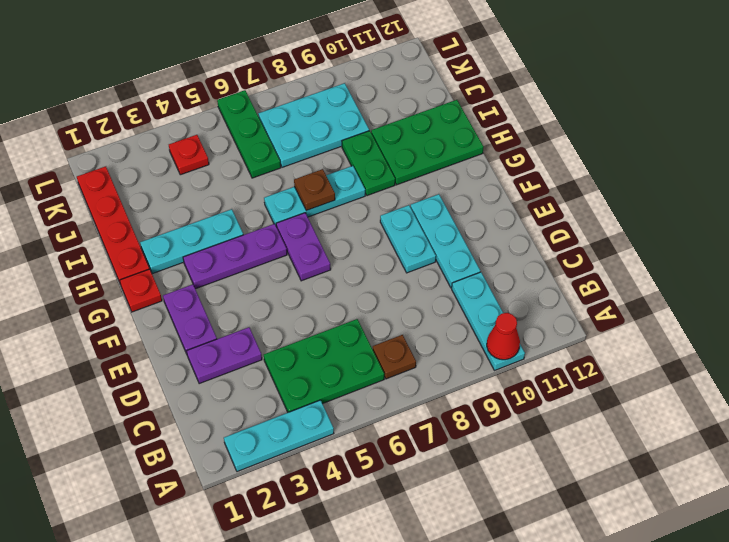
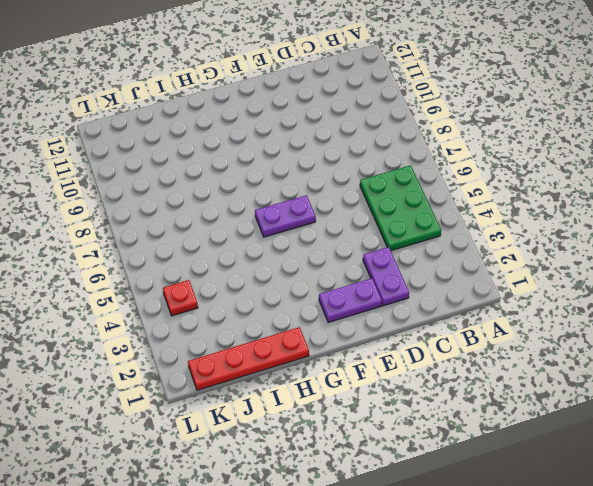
none -> cyan plate A2:A4 level 1
none -> cyan plate A10:C10 level 1
none -> brown plate B7 level 1

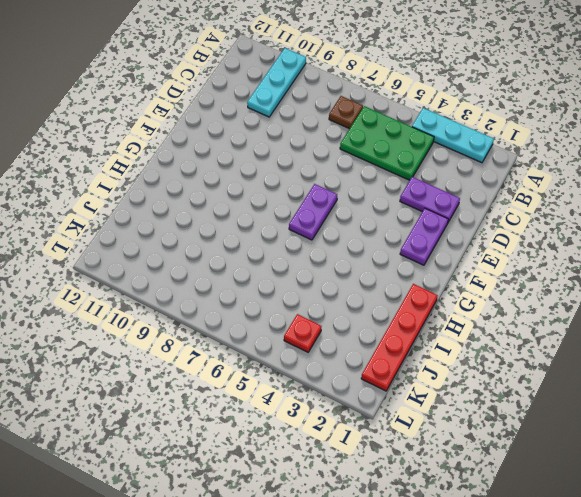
none -> cyan plate D10:F10 level 1
none -> cyan plate E9:F9 level 1
none -> red plate G1 level 1

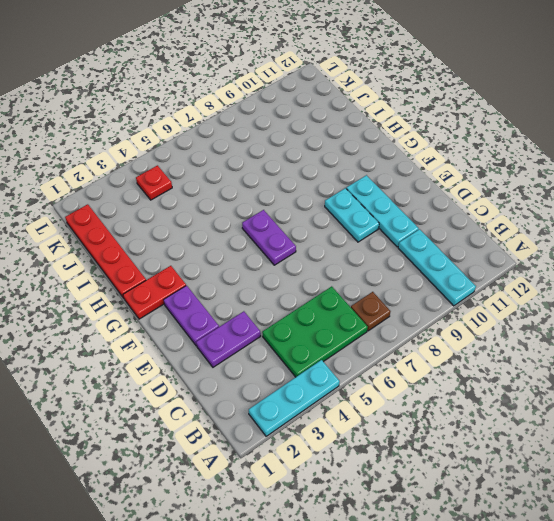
red plate G1:G2 level 1 -> red plate G1 level 1
none -> purple plate G3:G5 level 1
none -> cyan plate H2:H4 level 1
none -> cyan plate H6:H8 level 1

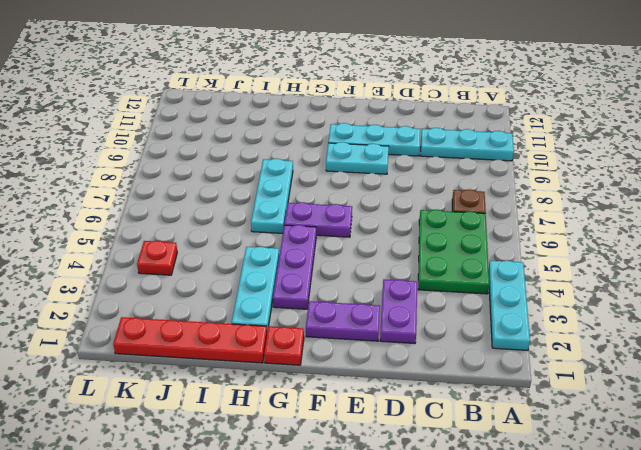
none -> green plate H9:I9 level 1
none -> green plate H10:I12 level 1
none -> green plate J6:L6 level 1

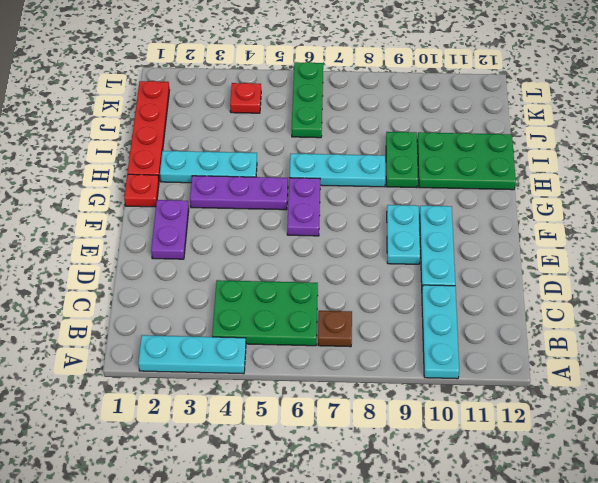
none -> purple plate D2:D3 level 1
none -> cyan plate J7:K9 level 1
none -> red cone A10 level 2

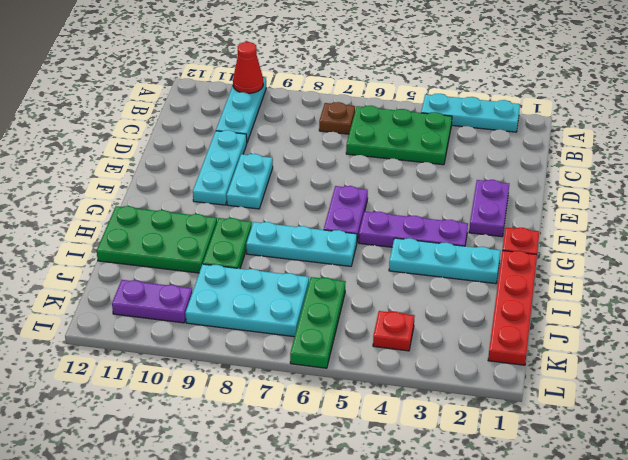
purple plate K10:K11 level 1 -> purple plate D2:D3 level 1
none -> brown plate H7 level 2

